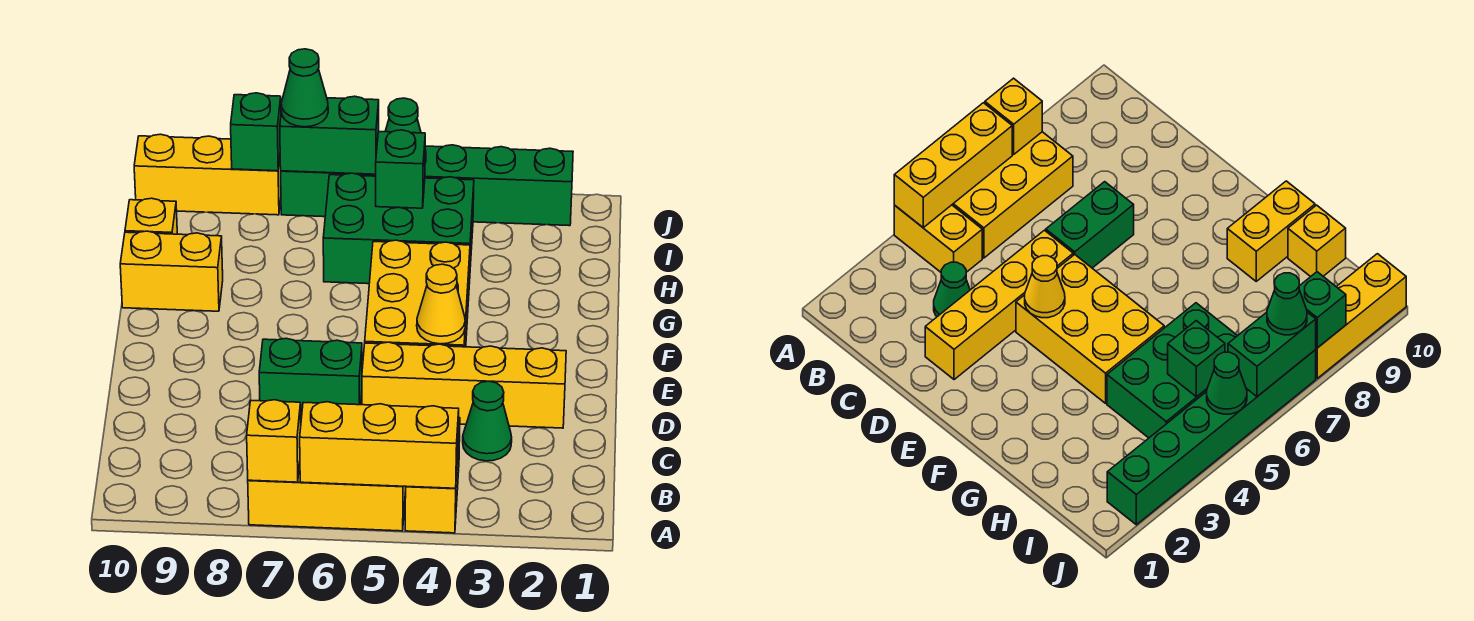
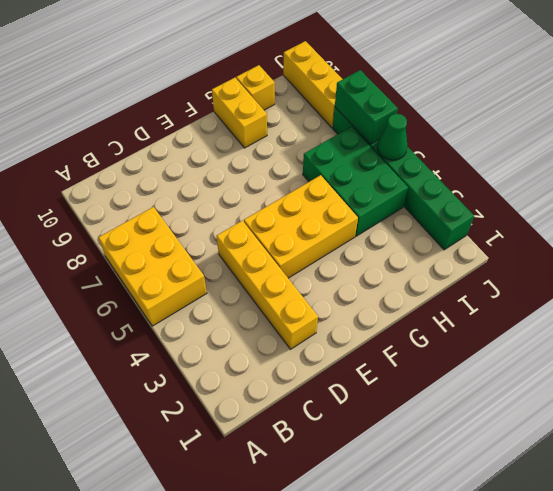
none -> yellow brick A4:B4 level 1
none -> green cone C3 level 1
none -> green brick D6:D7 level 1

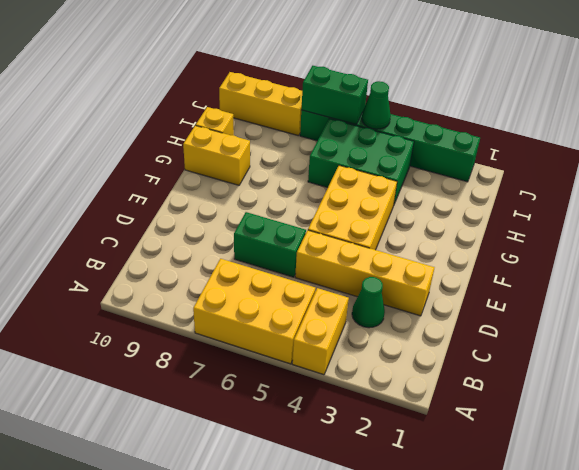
none -> yellow brick A4:A6 level 2
none -> yellow brick A7 level 2
none -> yellow cone E4 level 2

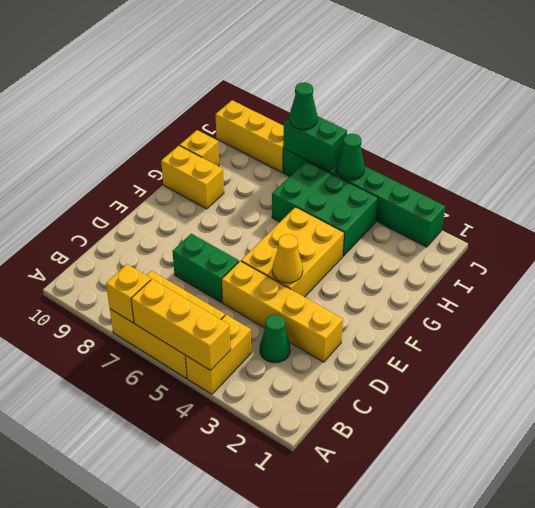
none -> green brick I5 level 2
none -> green brick J8 level 2

